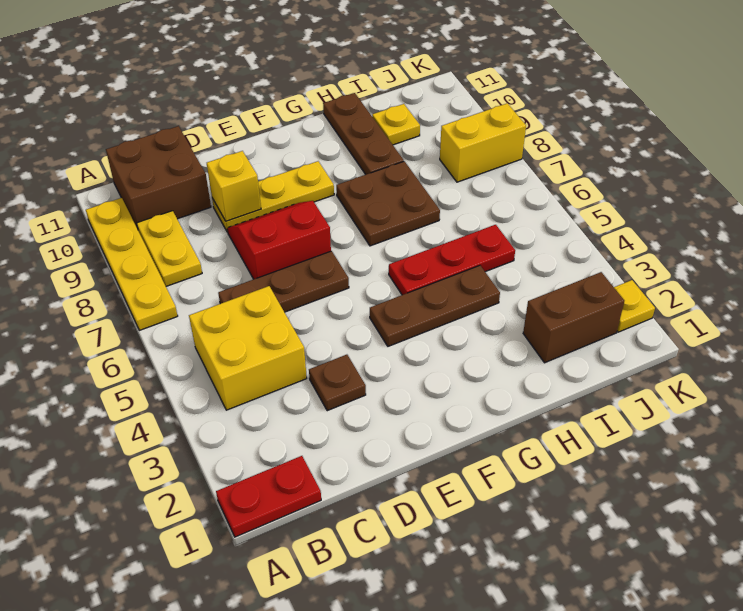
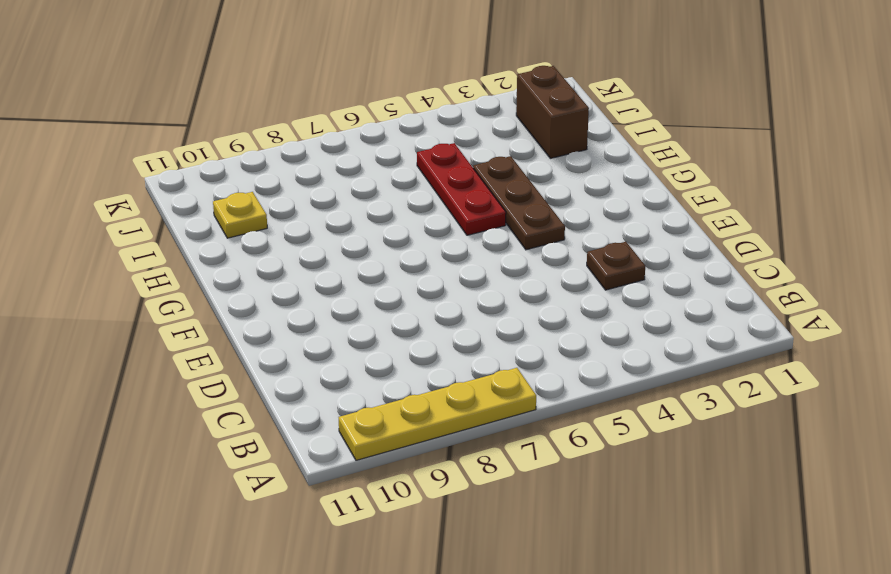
none -> red plate A1:B1 level 1
none -> yellow brick B4:C5 level 1
none -> yellow plate B8:B9 level 1

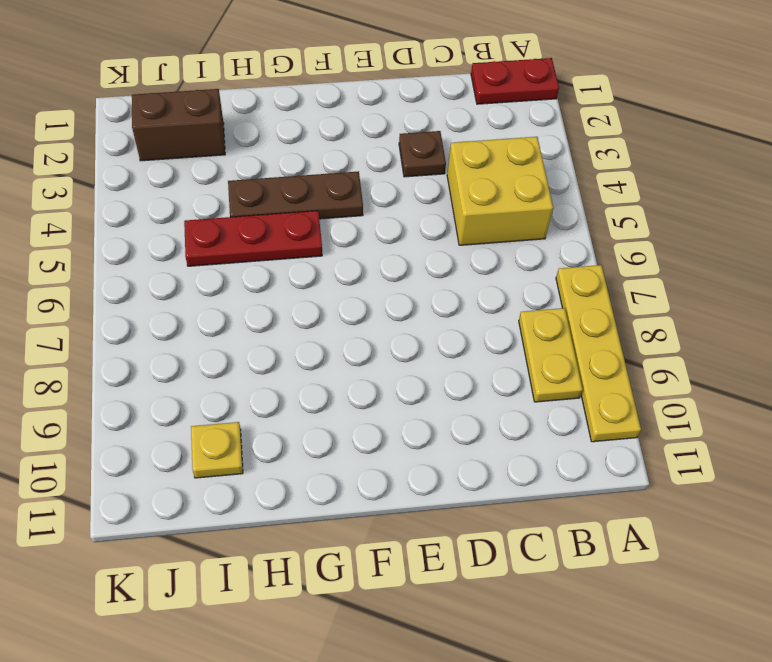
none -> brown brick B10:C11 level 1
none -> brown plate C6:E6 level 1
none -> red slope D7:E8 level 1 top 7

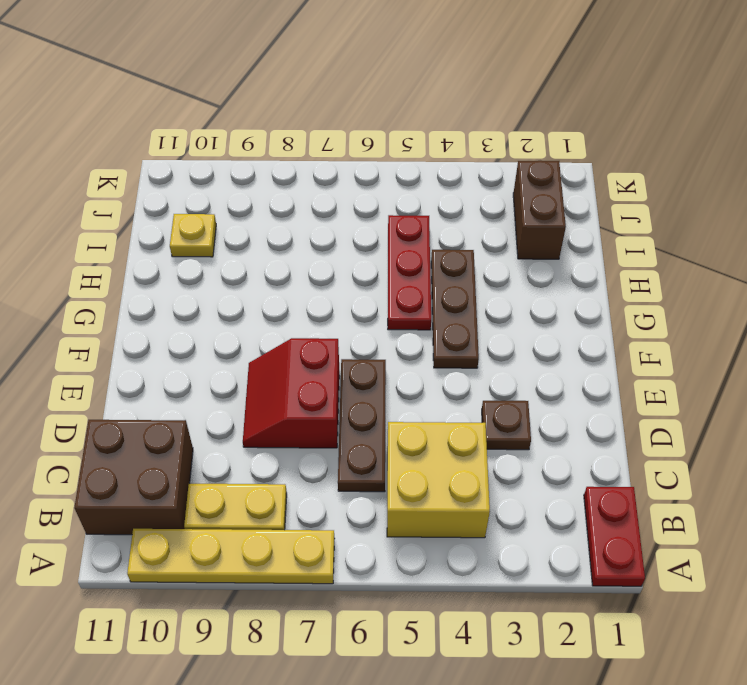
none -> yellow plate D9:F9 level 1
none -> brown plate G7:H8 level 1
none -> brown plate H9:H11 level 1

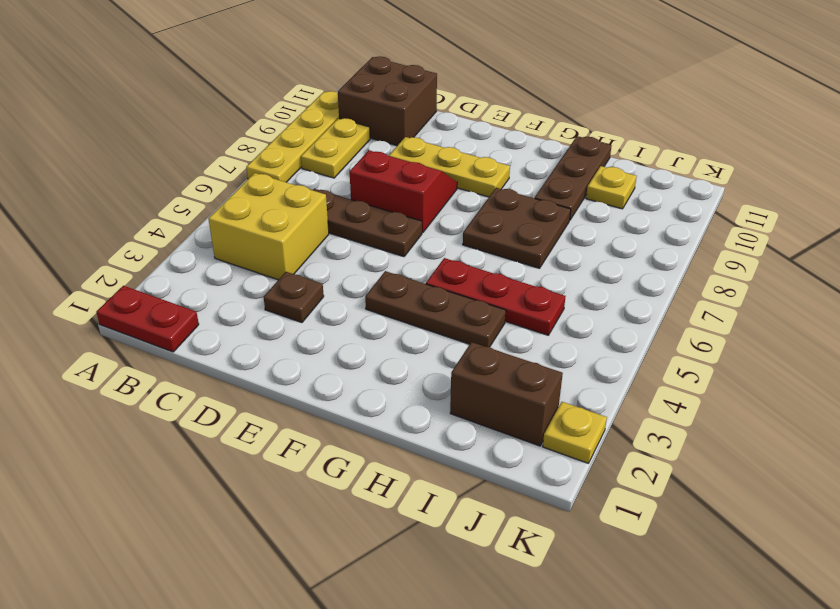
none -> yellow brick J8:K8 level 1
none -> yellow brick D9 level 2

